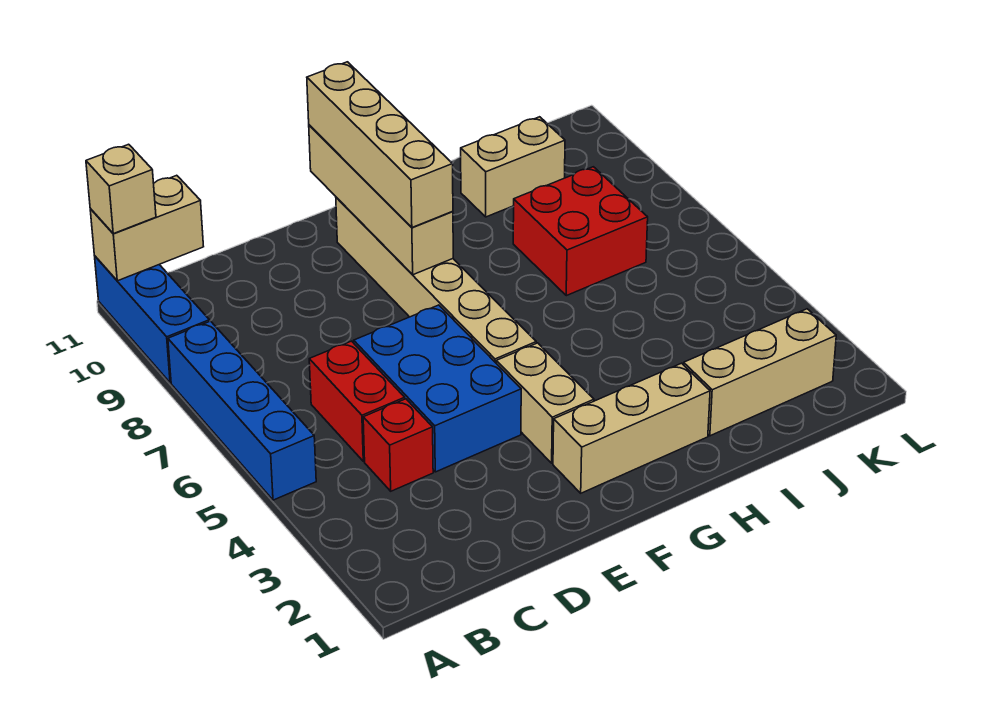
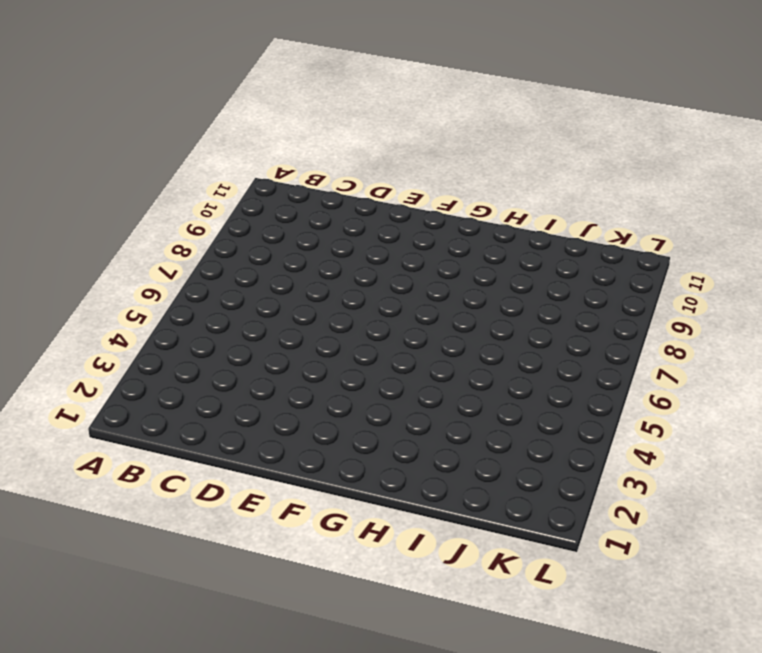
none -> blue brick A5:A8 level 1
none -> blue brick A9:A11 level 1
none -> red brick C4 level 1

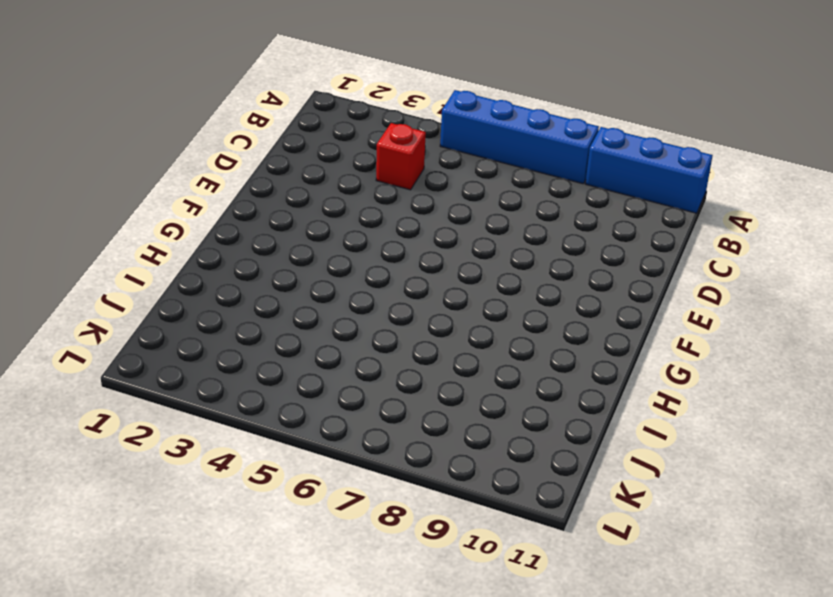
none -> red brick C5:C6 level 1
none -> blue brick D4:E6 level 1
none -> tan brick F2:H2 level 1

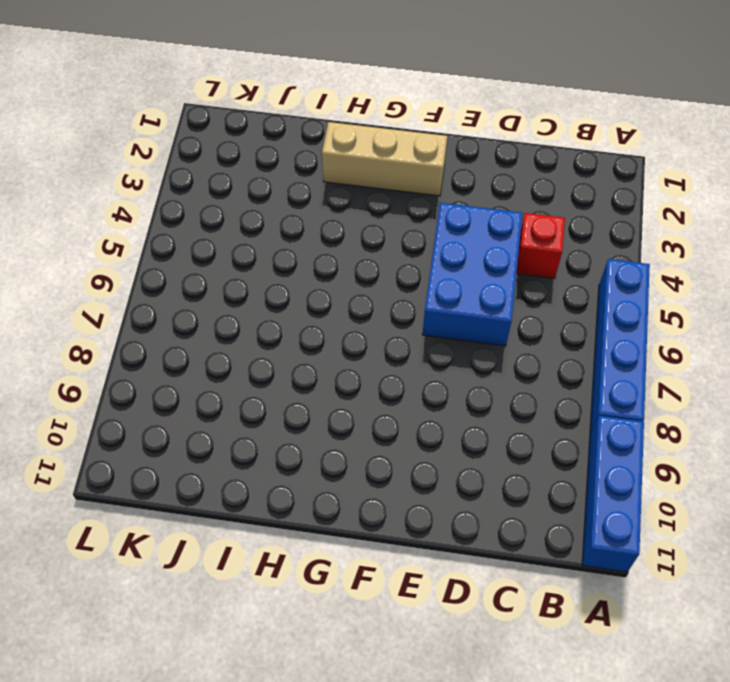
none -> red brick C5:C6 level 1
none -> tan brick F3:F4 level 1
none -> tan brick F5:F10 level 1

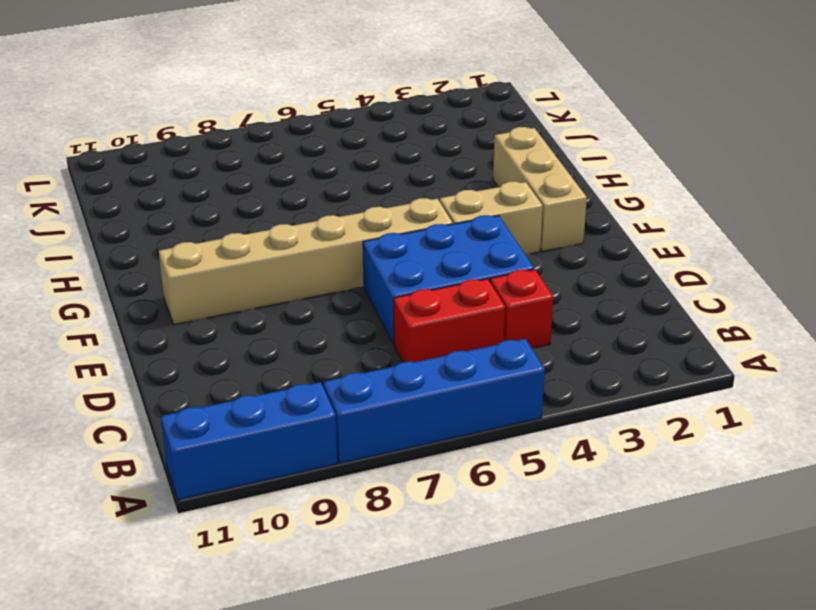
none -> tan brick I2:K2 level 1
none -> red brick I7:J8 level 1
none -> tan brick I10:J10 level 1

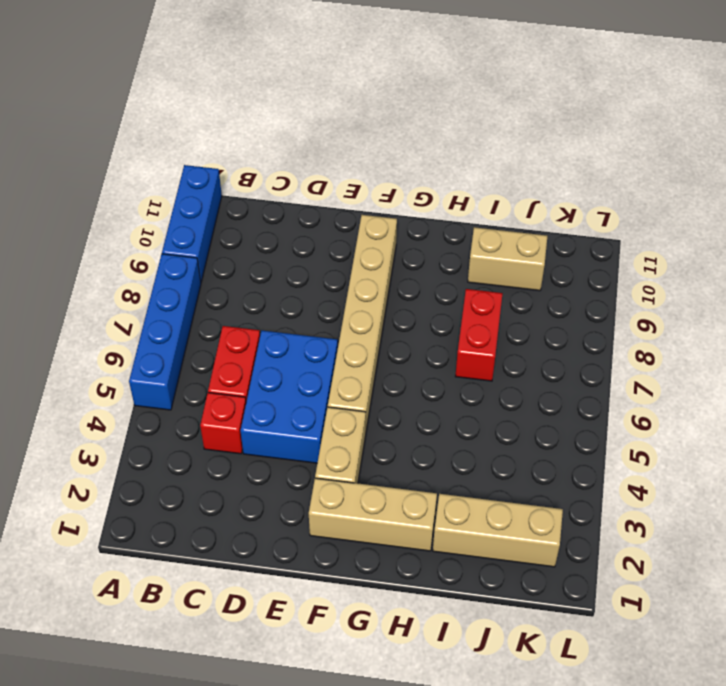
red brick I7:I8 level 1 -> red brick I7:J8 level 1
none -> tan brick A11:B11 level 2
none -> tan brick F8:F11 level 2
none -> tan brick A11 level 3

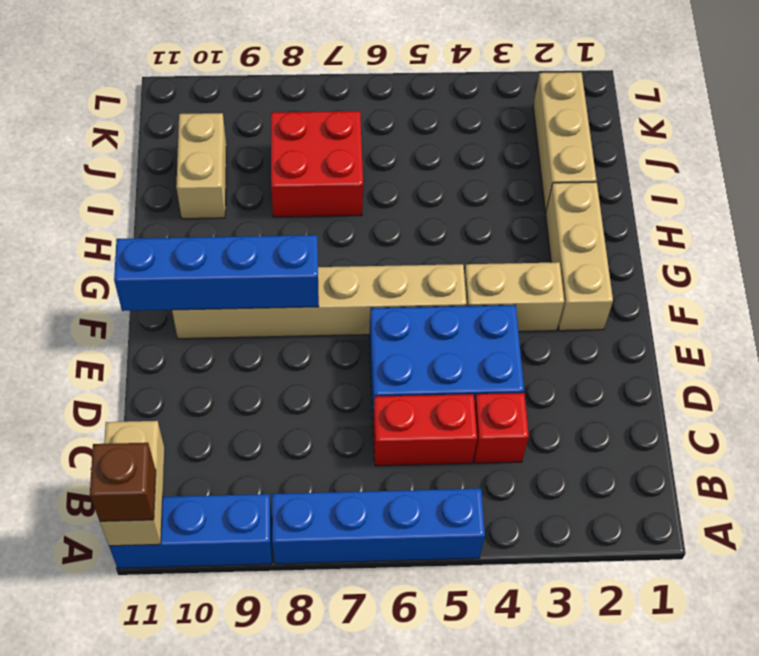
brown brick A11 level 3 -> tan brick A11 level 3
blue brick F8:F11 level 2 -> tan brick F8:F11 level 2
none -> tan brick F8:F11 level 3

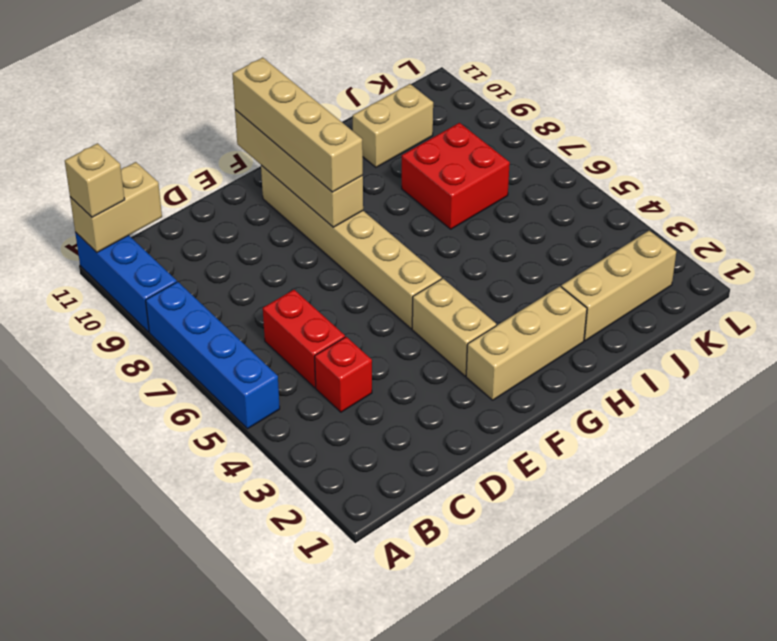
none -> blue brick D4:E6 level 1

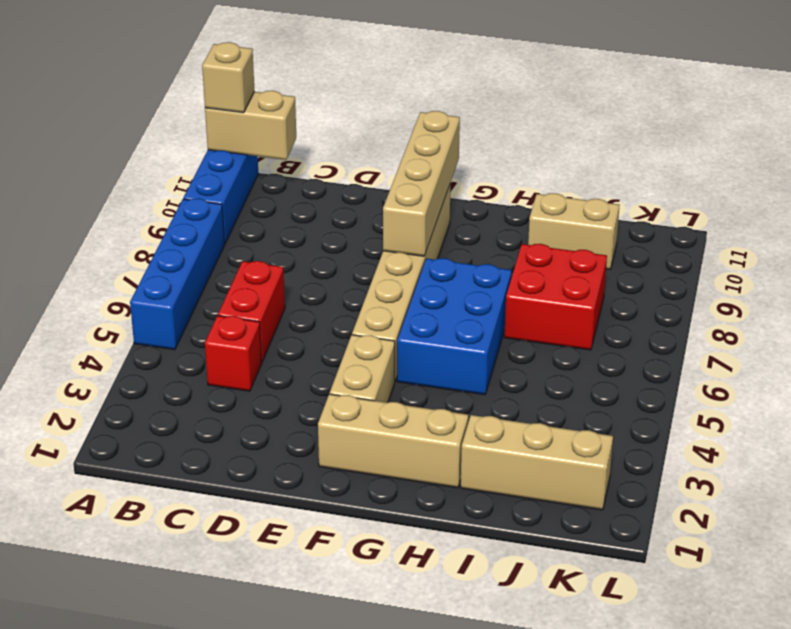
blue brick G5:H7 level 1 -> blue brick D4:E6 level 1
none -> tan brick F8:F11 level 3

